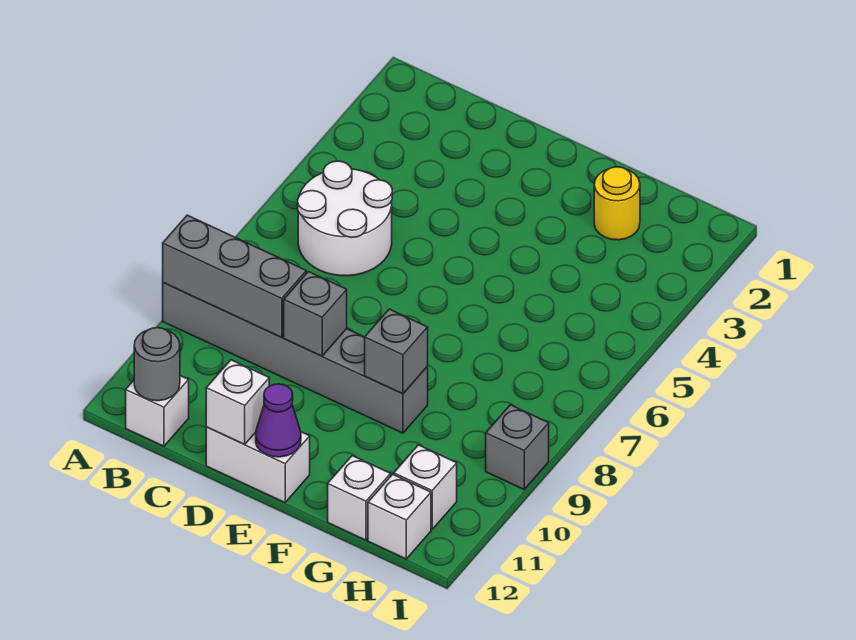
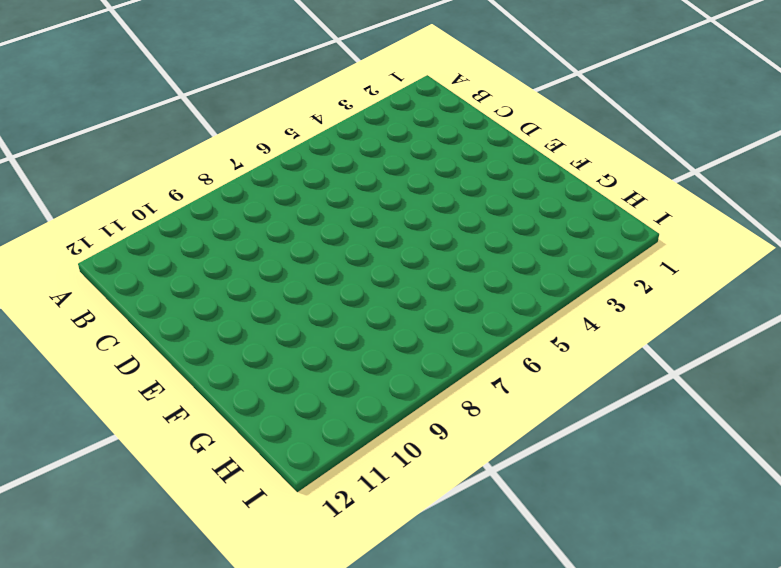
none -> grey brick A9:F9 level 1
none -> white round brick B5:C6 level 1
none -> white brick B12 level 1

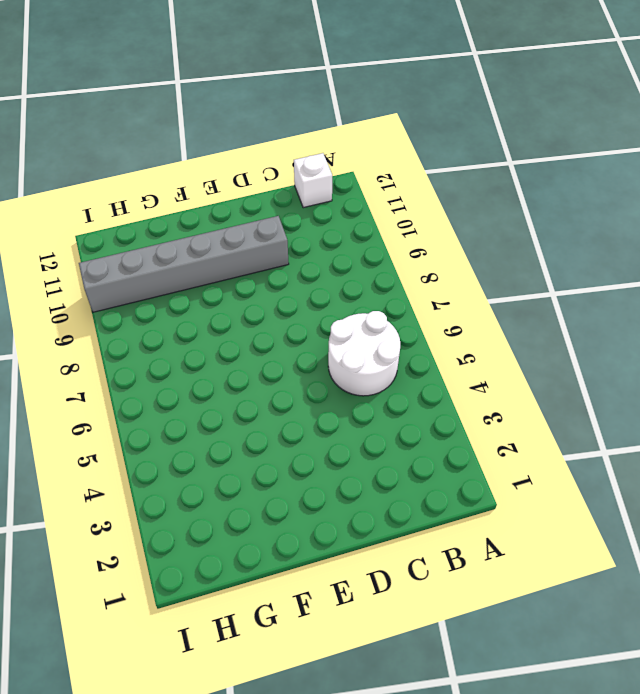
grey brick D10:I10 level 1 -> grey brick A9:F9 level 1
none -> white brick D12:E12 level 1
none -> yellow round brick G2 level 1
none -> white brick G12 level 1

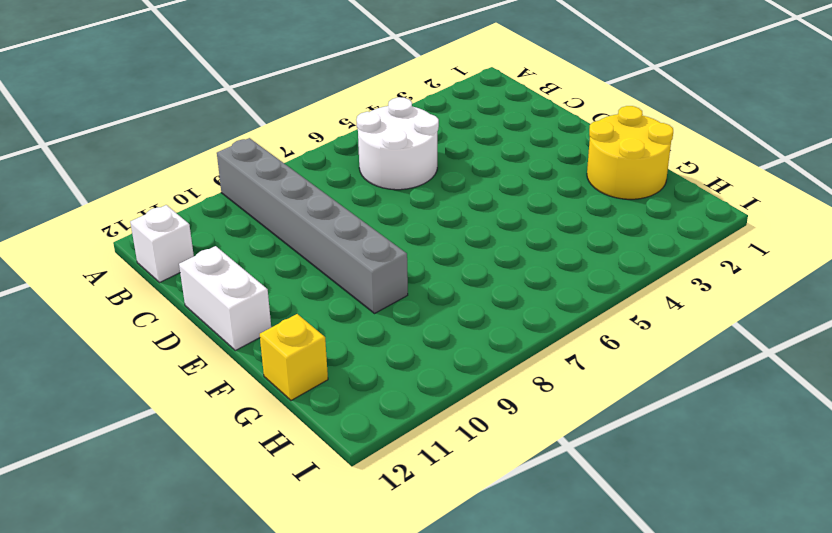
yellow round brick F1:G2 level 1 -> yellow round brick G2 level 1
yellow brick G12 level 1 -> white brick G12 level 1
none -> white brick H11 level 1
none -> white brick H12 level 1
none -> grey brick I9 level 1

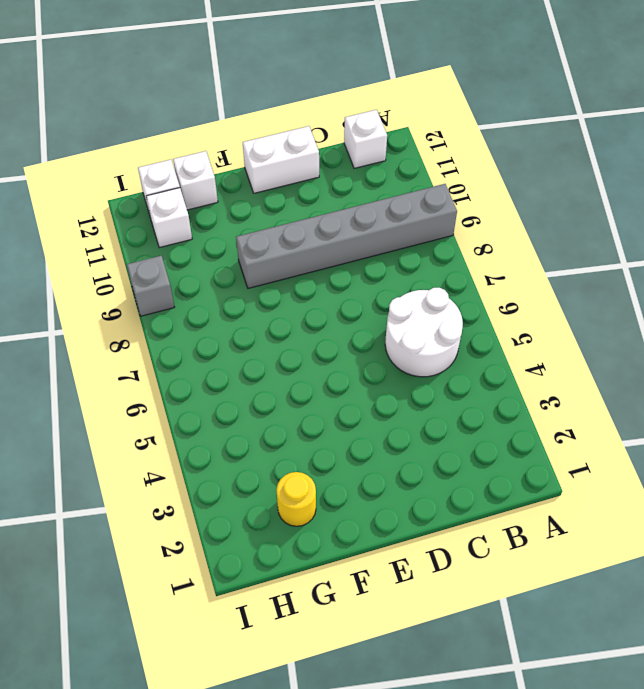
none -> grey brick A9:C9 level 2
none -> grey round brick B12 level 2
none -> grey brick D9 level 2

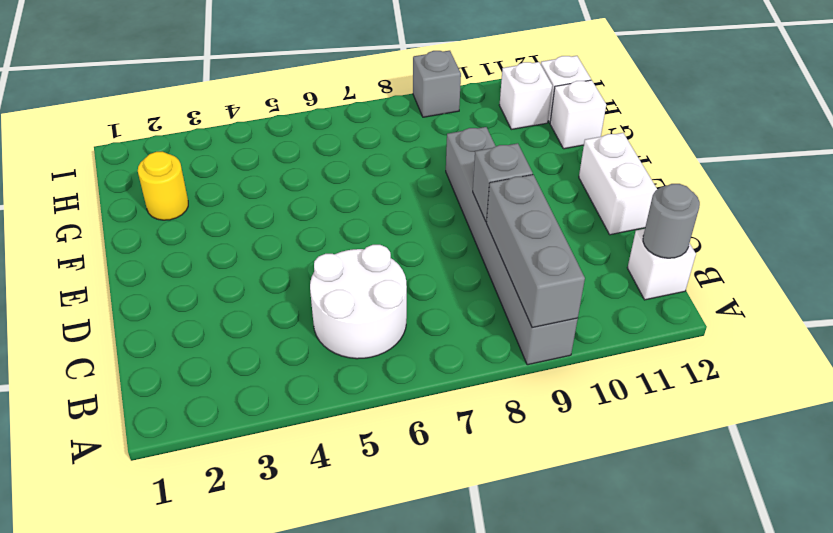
none -> white brick D12 level 2
none -> purple cone E12 level 2
none -> grey brick F9 level 2

